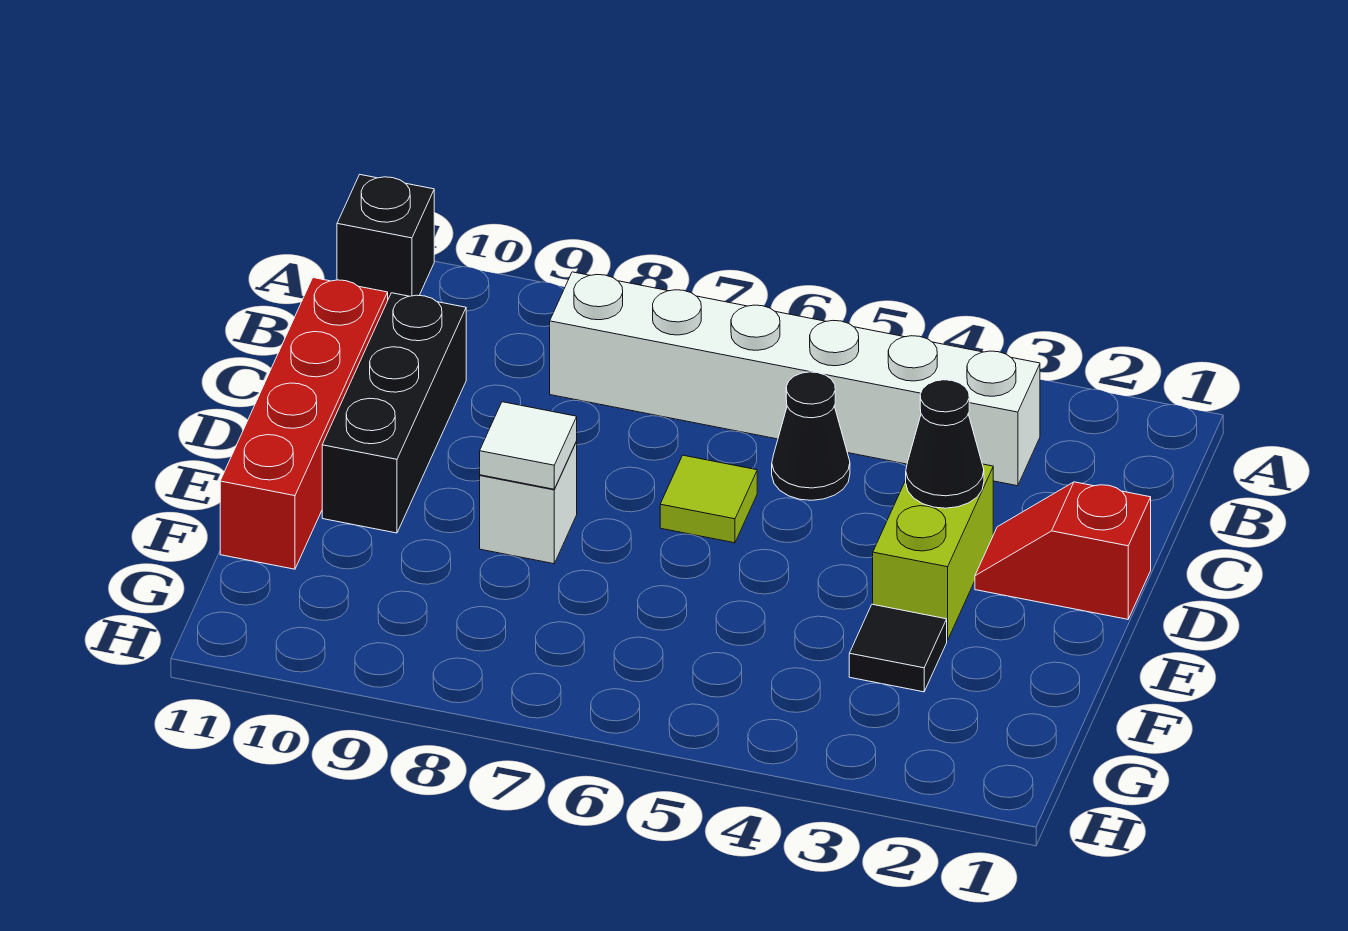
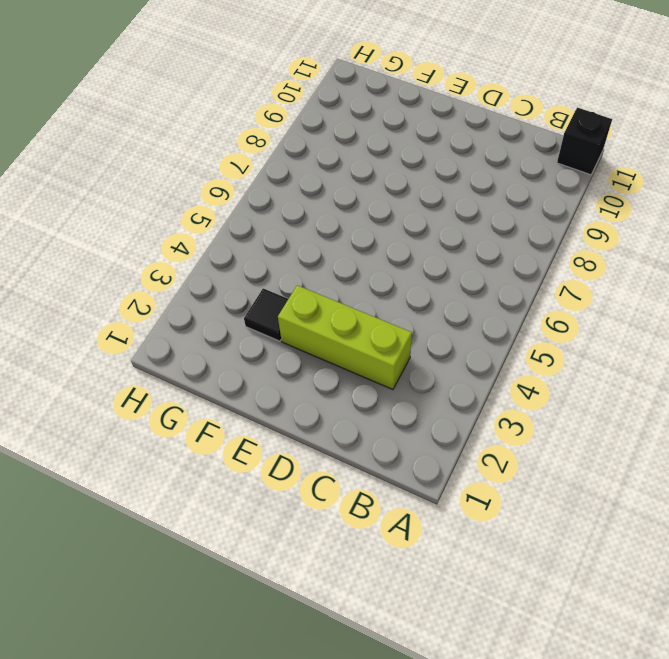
lime brick C3:E3 level 1 -> lime brick D3:E3 level 1
none -> white brick B3:B8 level 1
none -> black cone C5 level 1
none -> black brick C10:E10 level 1

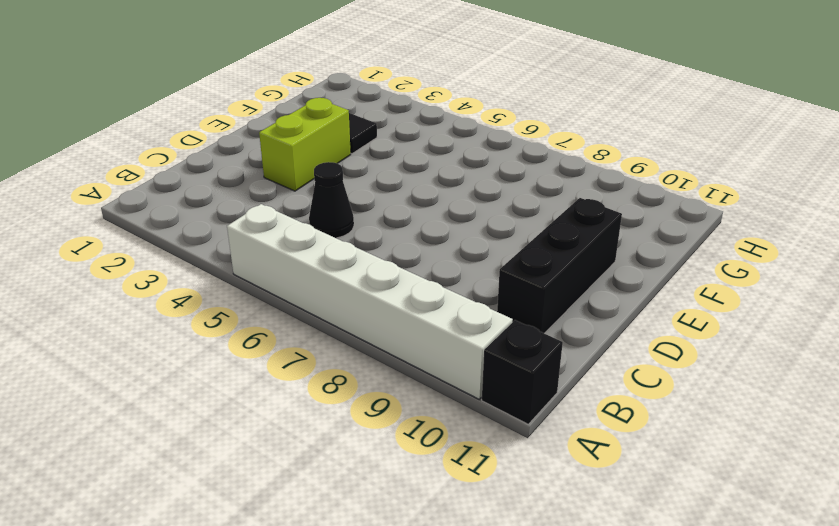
white brick A5:A10 level 1 -> white brick B3:B8 level 1
none -> red brick C11:F11 level 1
none -> red slope D1:D2 level 1 top 1
none -> lime tile D6 level 1

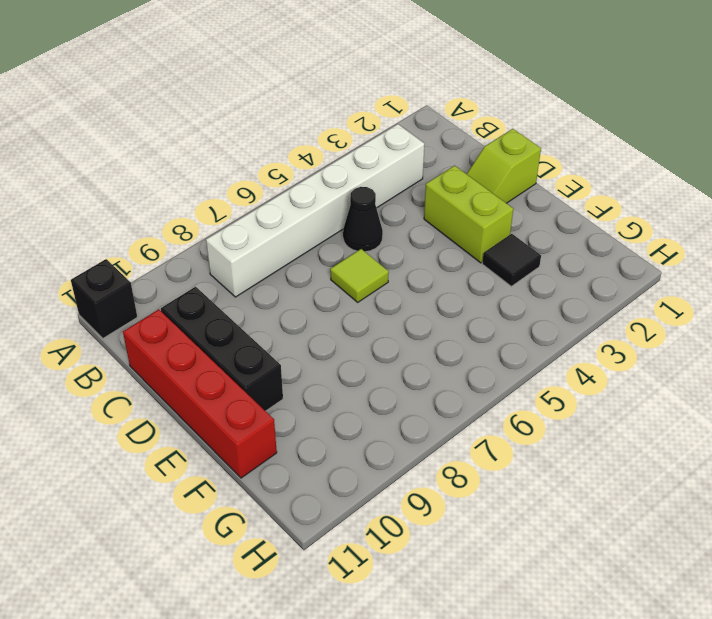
lime slope D1:D2 level 1 top 1 -> red slope D1:D2 level 1 top 1
none -> white brick E8 level 1
none -> black cone D3 level 2
none -> white tile E8 level 2

